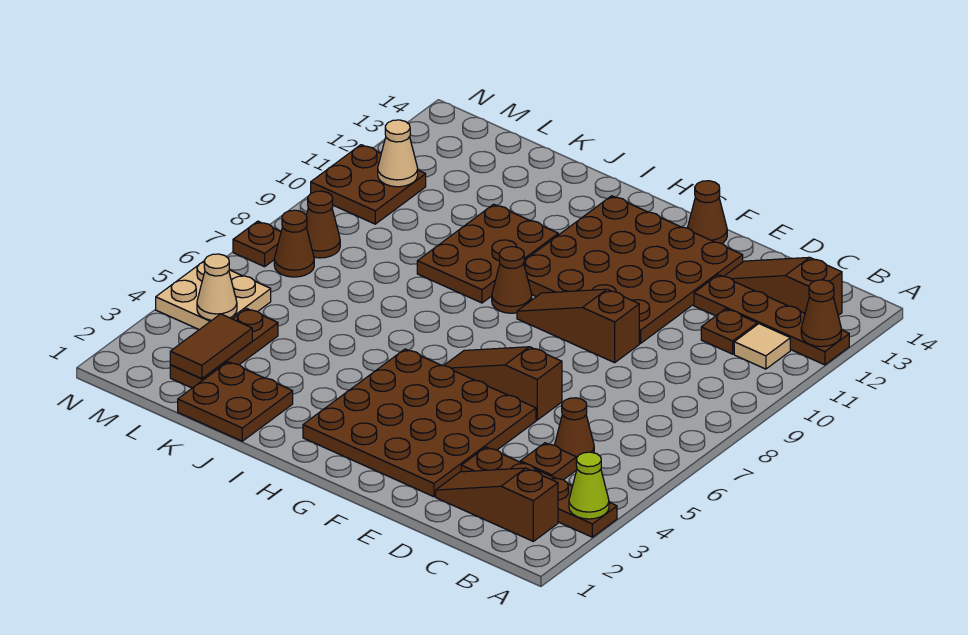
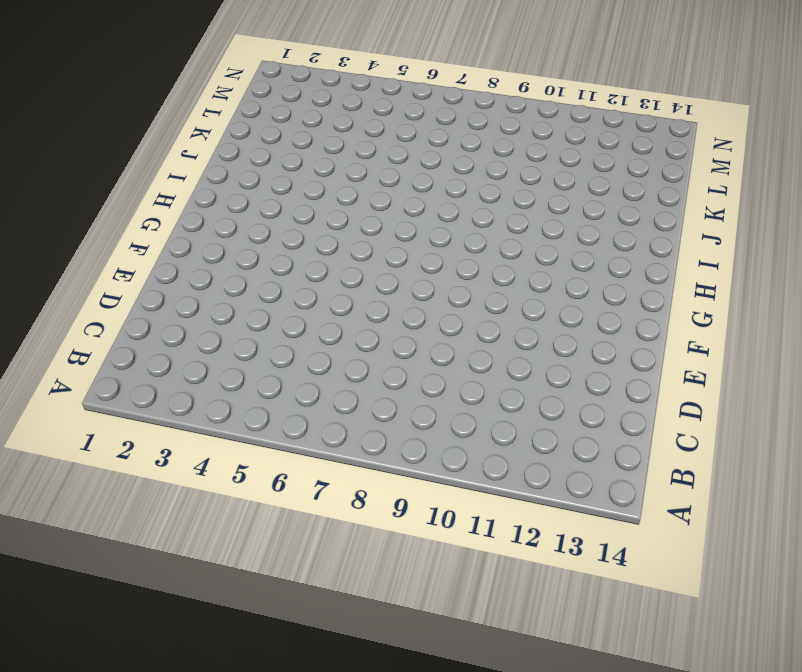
none -> brown plate A3:D3 level 1
none -> brown plate A12:D12 level 1
none -> brown slope B2:D2 level 1 top B

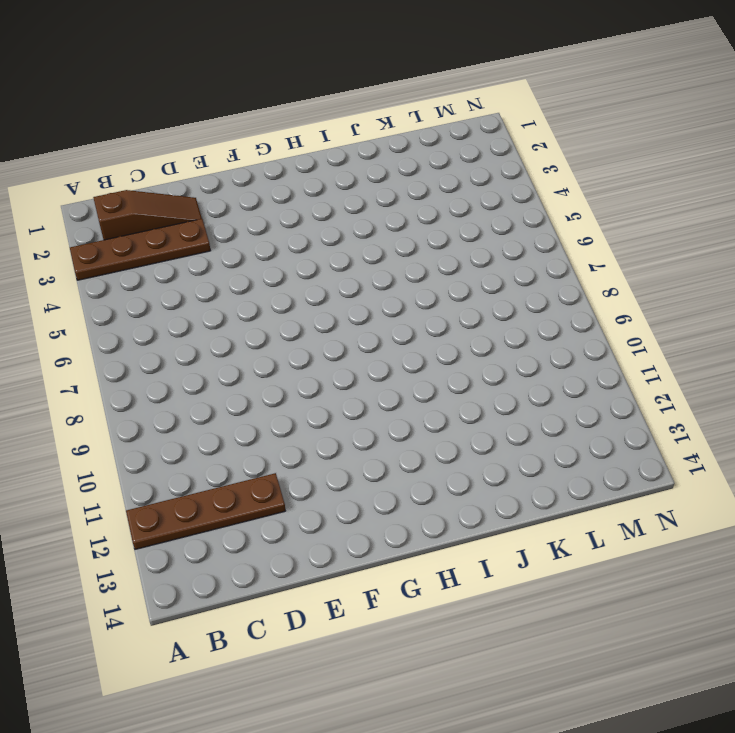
none -> tan tile B11 level 1
none -> brown slope B13:D13 level 1 top B
none -> brown plate C4 level 1

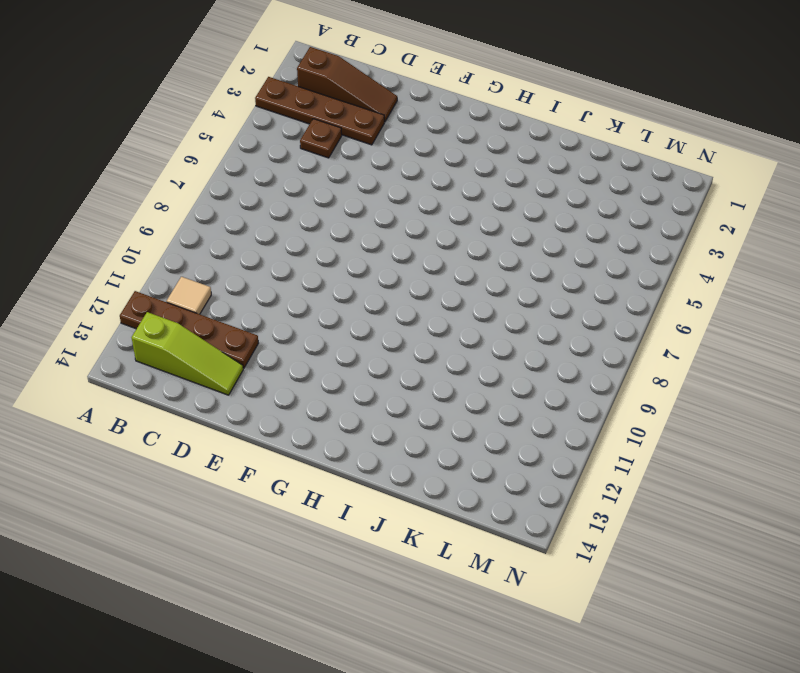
lime slope B13:D13 level 1 top B -> brown slope B13:D13 level 1 top B
none -> brown cone C5 level 1
none -> brown plate C11 level 1
none -> brown plate E2:H5 level 1

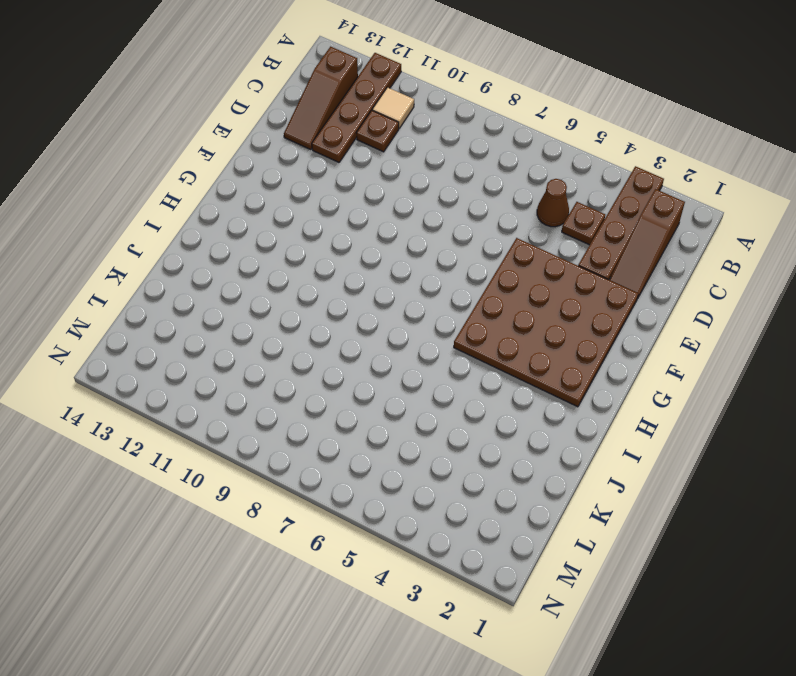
none -> brown slope E6:G6 level 1 top E
none -> brown slope E9:G9 level 1 top E
none -> brown plate E10:H13 level 1

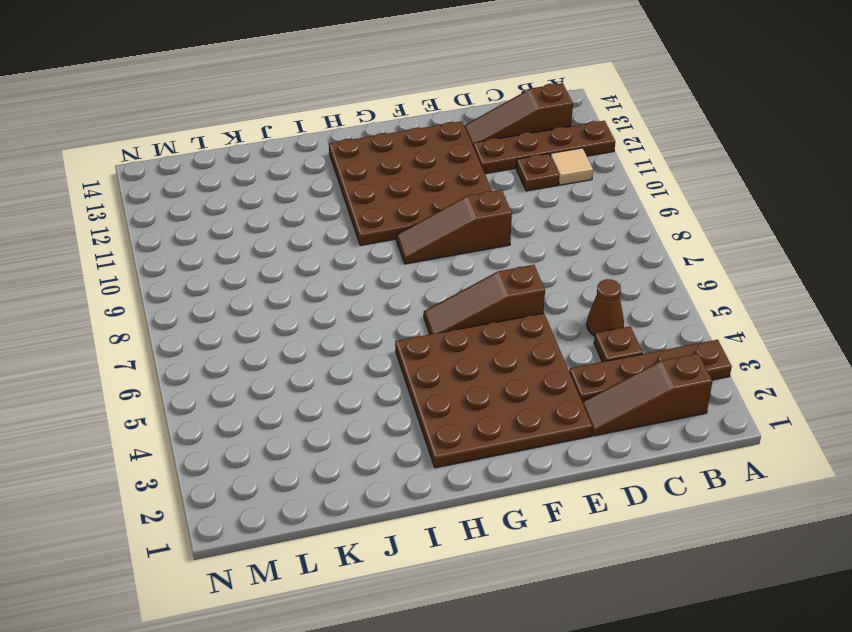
none -> brown cone F14 level 1
none -> brown cone H9 level 1
none -> brown plate I9:J11 level 1

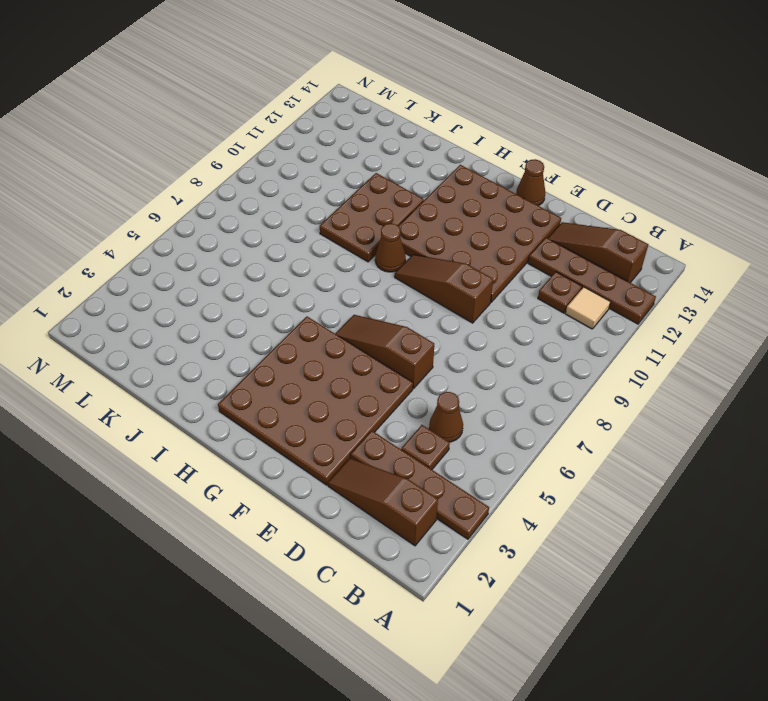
none -> brown plate J1:K2 level 1
none -> brown plate L2:L4 level 1
none -> tan plate M4:N5 level 1

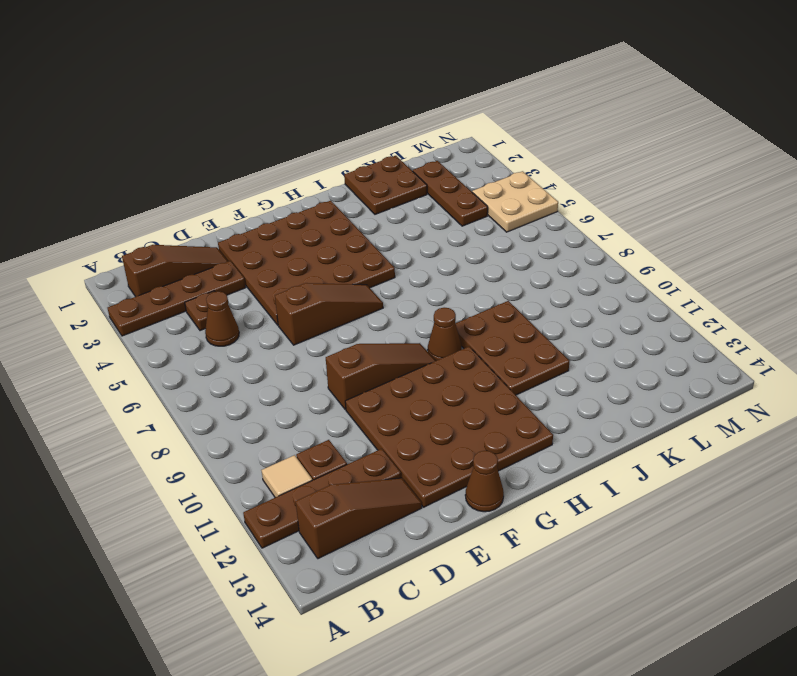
none -> brown cone M7 level 1
none -> brown cone M8 level 1
none -> brown plate M10:N11 level 1

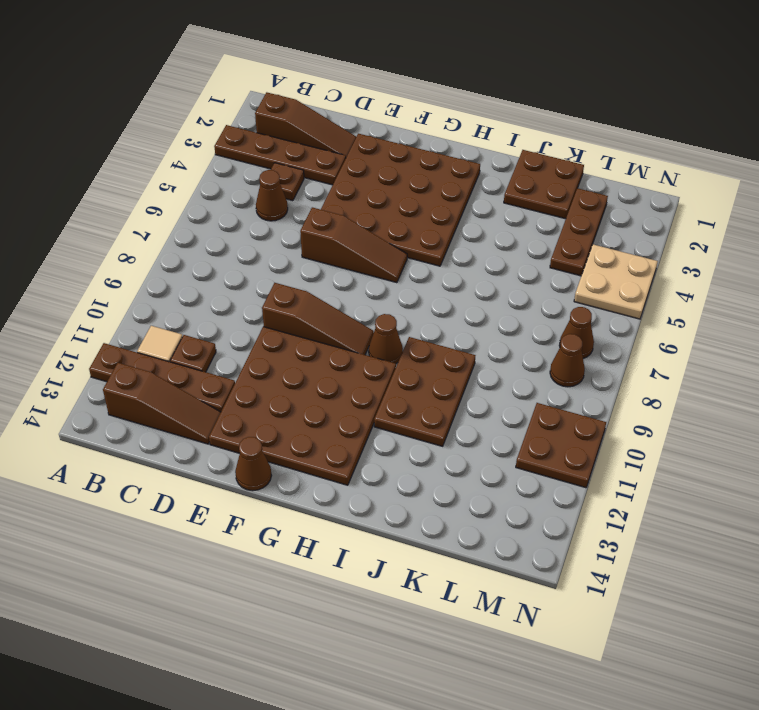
none -> brown plate N7 level 1
none -> lime cone A3 level 2
none -> brown cone A12 level 2

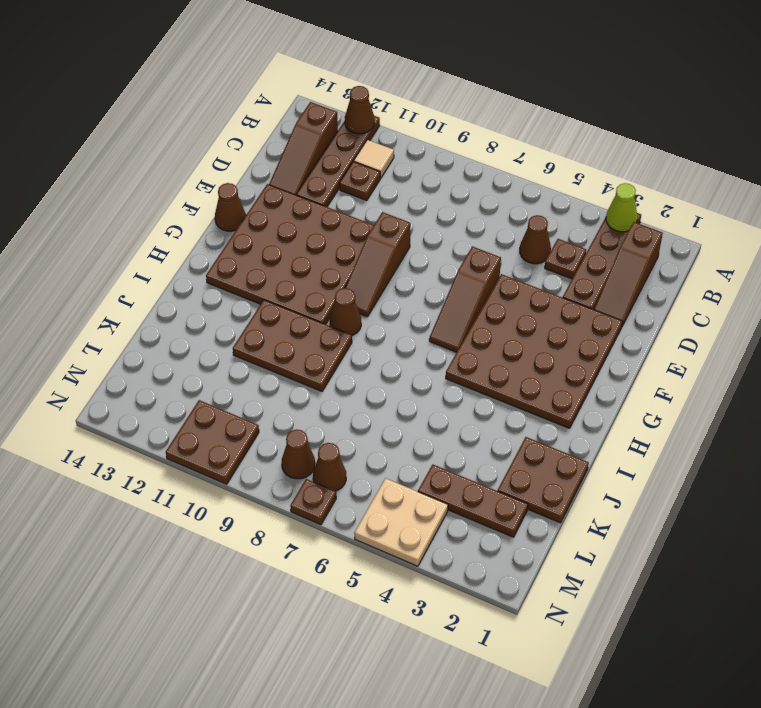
none -> brown tile L2:L3 level 2
none -> tan cone M4 level 2
none -> tan cone M11 level 2

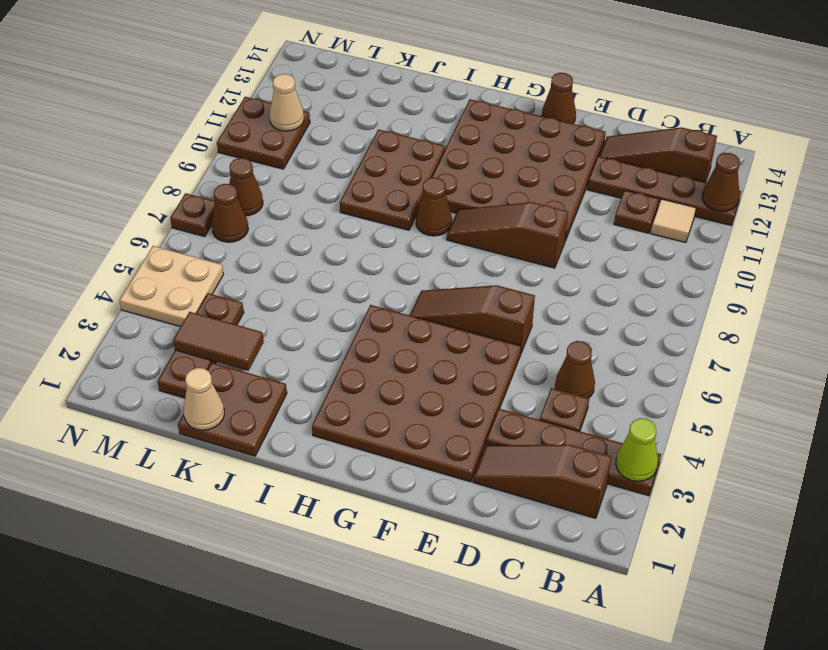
tan cone K1 level 2 -> tan cone M4 level 2
brown tile K3:L3 level 2 -> brown tile L2:L3 level 2

